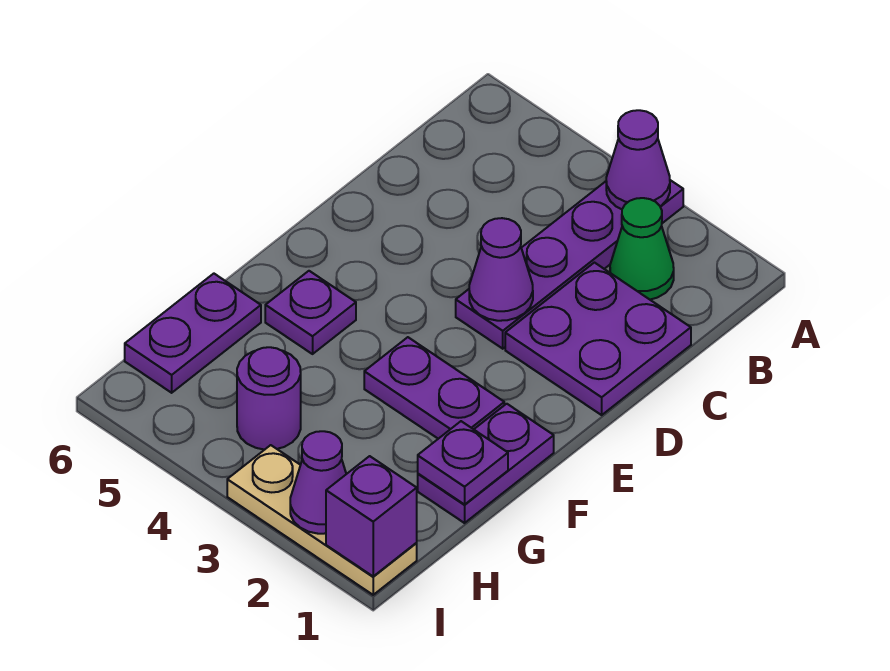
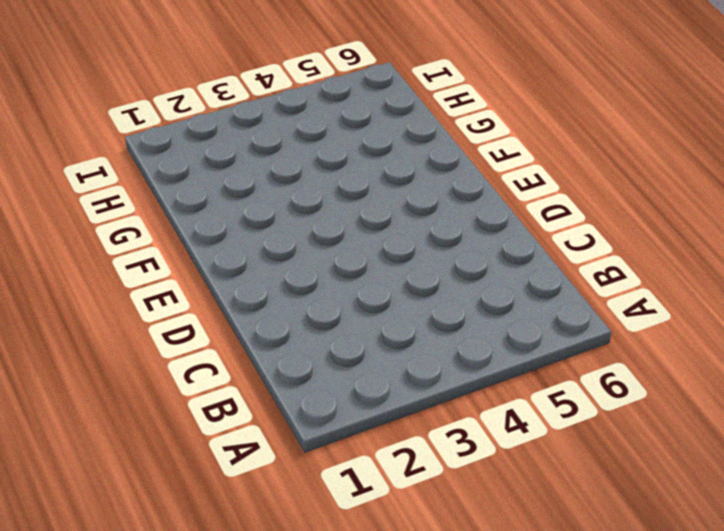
none -> purple plate A3:D3 level 1
none -> green cone B2 level 1
none -> purple plate C1:D2 level 1

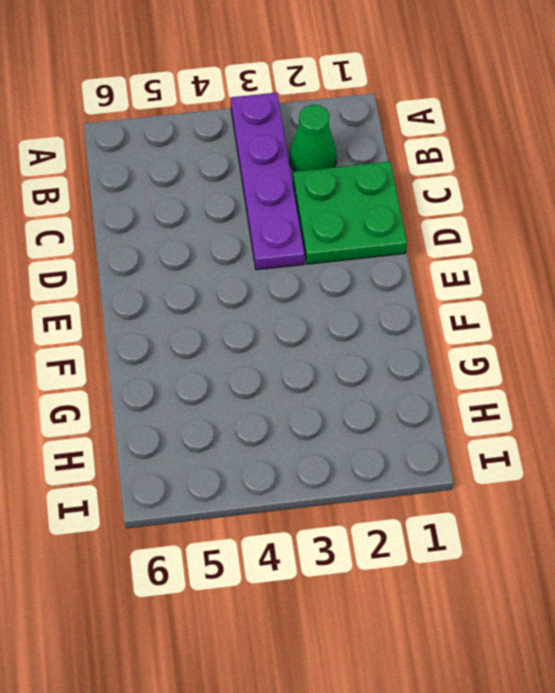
green plate C1:D2 level 1 -> purple plate C1:D2 level 1
none -> purple plate F1:G1 level 1
none -> purple plate F2:F3 level 1
none -> purple plate F5 level 1

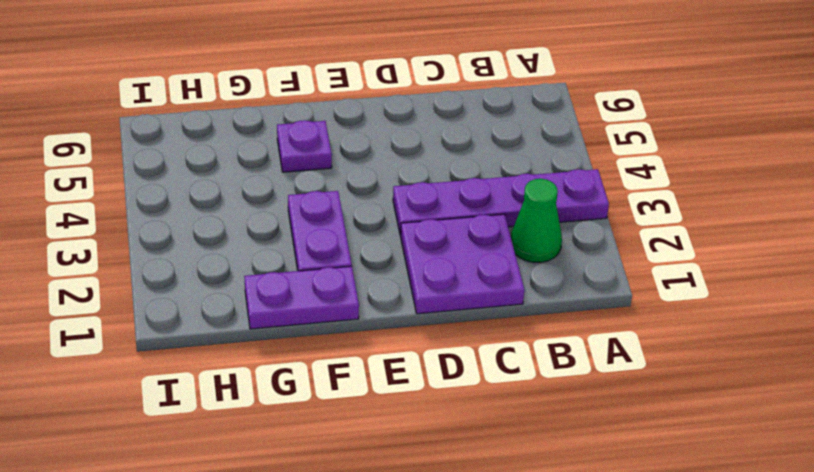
none -> purple plate G6:H6 level 1
none -> purple round brick H4 level 1
none -> tan plate I1:I3 level 1

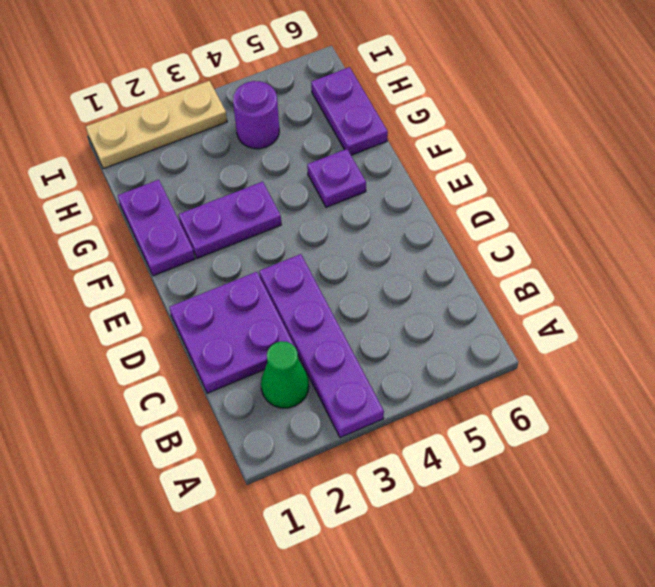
none -> purple cone A3 level 2
none -> purple cone D3 level 2
none -> purple plate G1 level 2

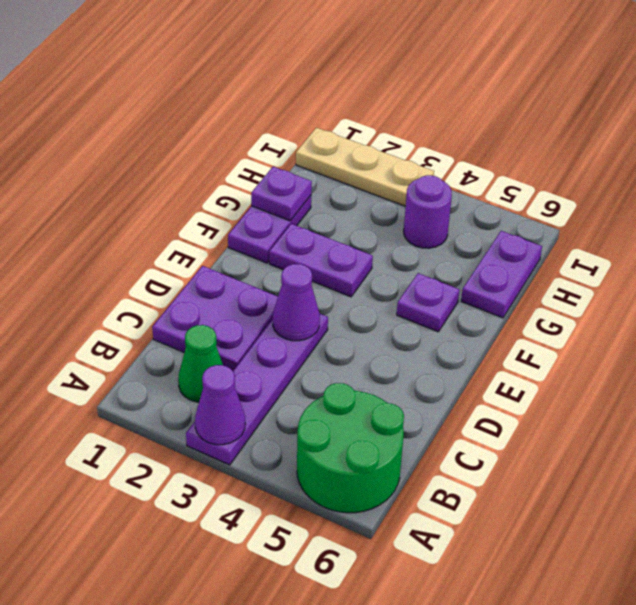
green round brick A5:B6 level 1 -> none
none -> purple brick I1 level 2
none -> purple cone I2 level 2

